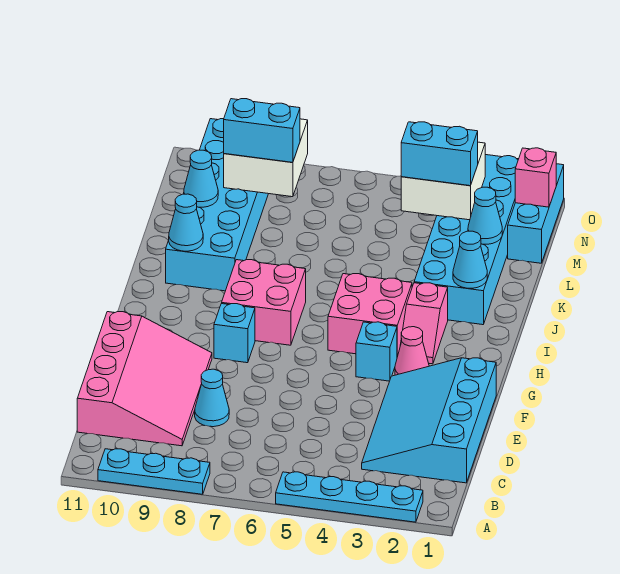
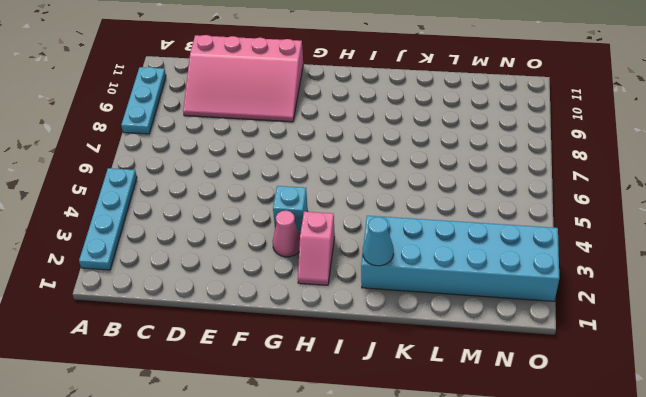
pink slope H2:H3 level 1 top 3 -> pink slope H3:I3 level 1 top I
none -> cyan slope C1:F3 level 1 top 1
none -> cyan cone D8 level 1
none -> cyan brick G8 level 1

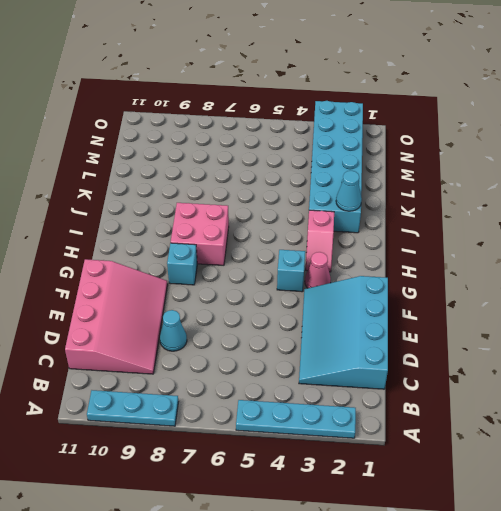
none -> pink brick H4:I5 level 1
none -> cyan brick J9:O10 level 1
none -> cyan brick M1:O1 level 1

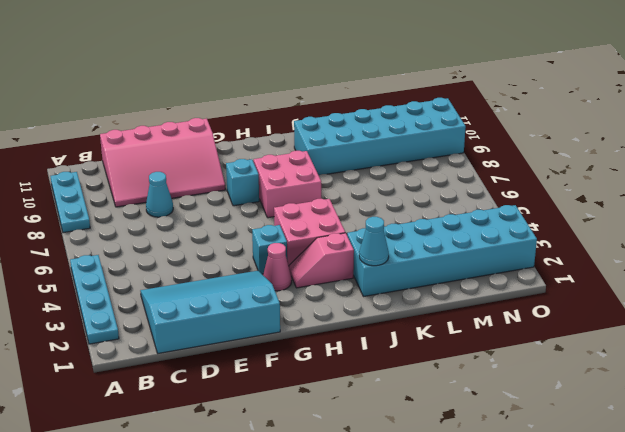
none -> cyan brick M1:O1 level 1
none -> cyan cone J10 level 2
none -> cyan cone L2 level 2

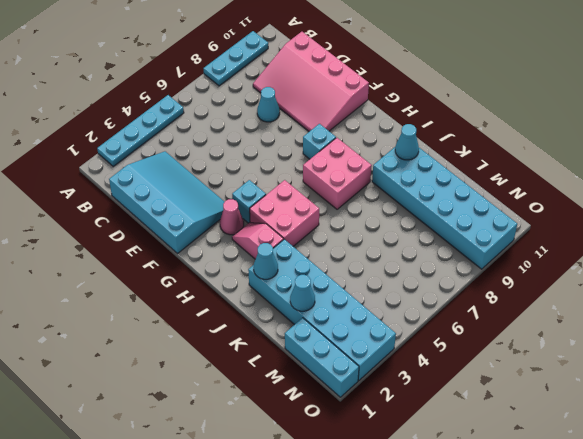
none -> cyan cone L10 level 2
none -> white brick M3:N4 level 2
none -> white brick M8:N9 level 2

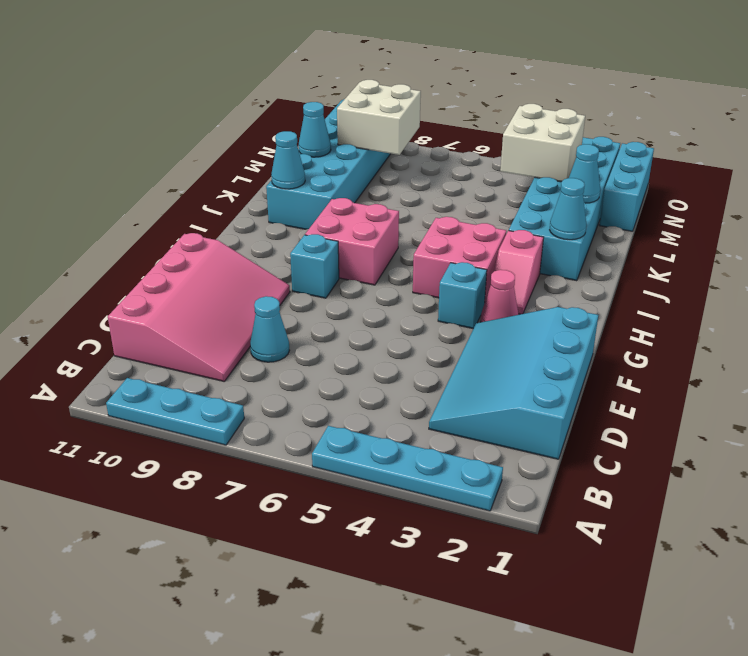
none -> pink brick N1 level 2
none -> cyan brick M3:M4 level 3
none -> cyan brick M8:M9 level 3

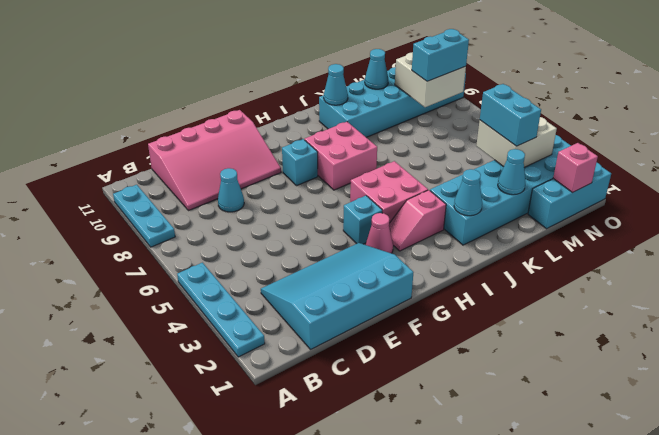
cyan brick M8:N8 level 3 -> cyan brick M8:M9 level 3

